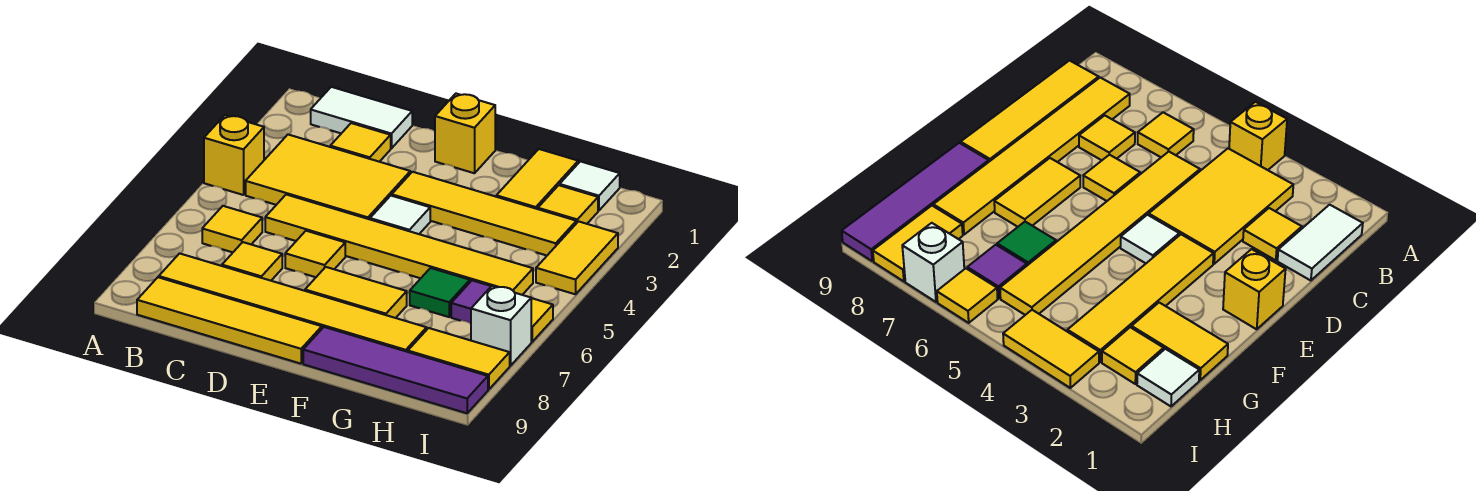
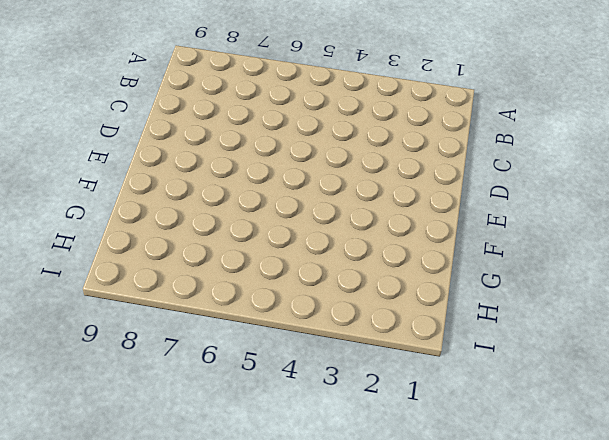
none -> yellow brick A4 level 1
none -> white tile B1:C1 level 1
none -> yellow tile B3:D4 level 1

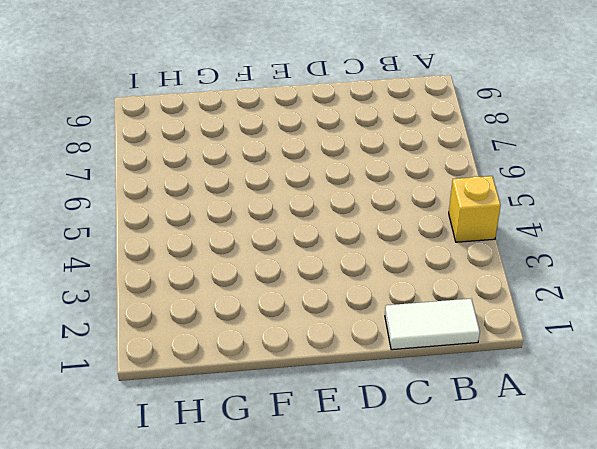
none -> yellow tile B3:D4 level 1
none -> yellow tile B6 level 1
none -> yellow tile B8:G8 level 1

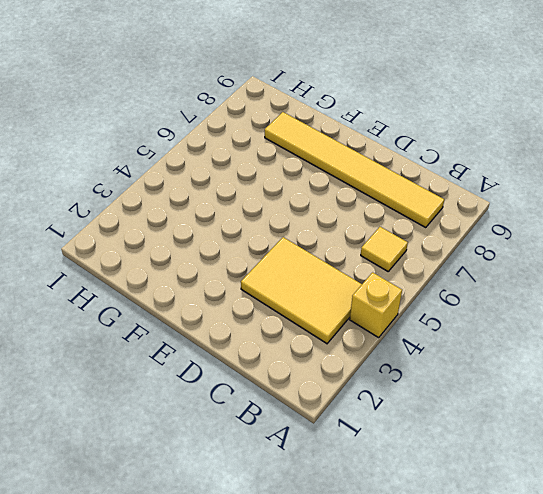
none -> white tile B1:C1 level 1
none -> yellow tile B9:E9 level 1
none -> yellow tile C2 level 1

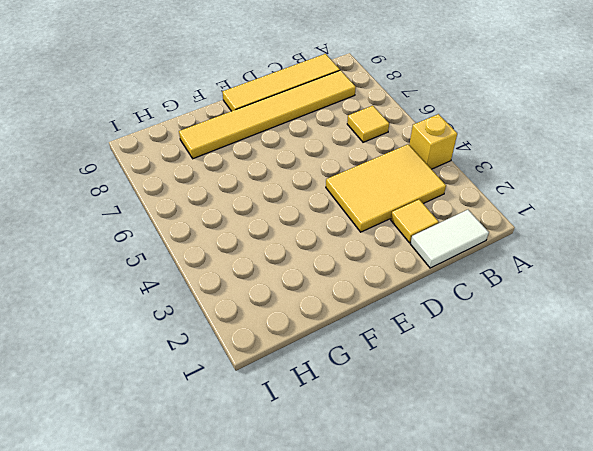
none -> yellow tile C5:H5 level 1
none -> yellow tile C7 level 1
none -> yellow tile D6 level 1

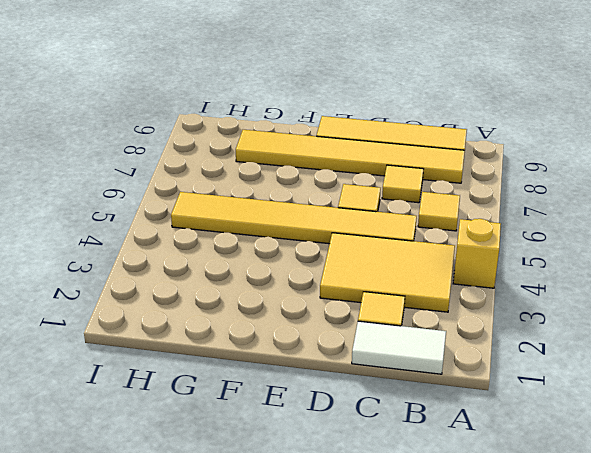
none -> yellow brick E1 level 1
none -> yellow tile E3:H3 level 1
none -> white tile E4 level 1

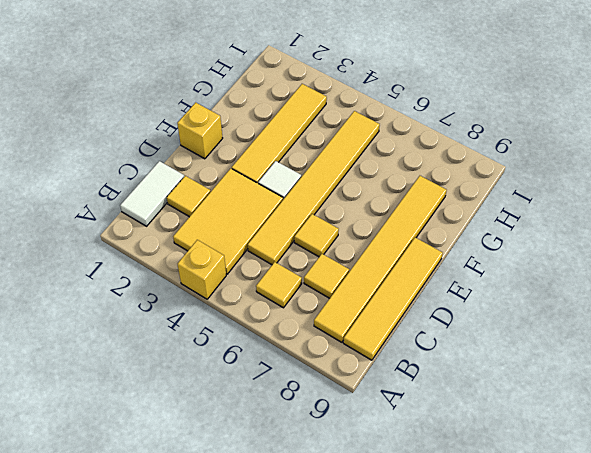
none -> yellow tile E7:F7 level 1
none -> purple tile F9:I9 level 1
none -> yellow tile G1:G2 level 1

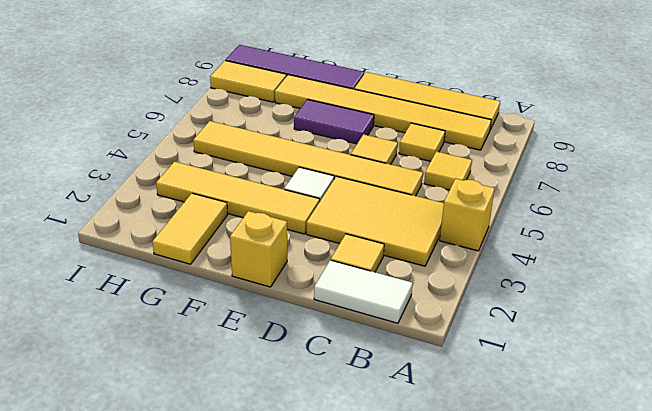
purple tile E7:F7 level 1 -> yellow tile E7:F7 level 1
none -> green tile G6 level 1
none -> white tile H1 level 1
none -> yellow tile H2 level 1

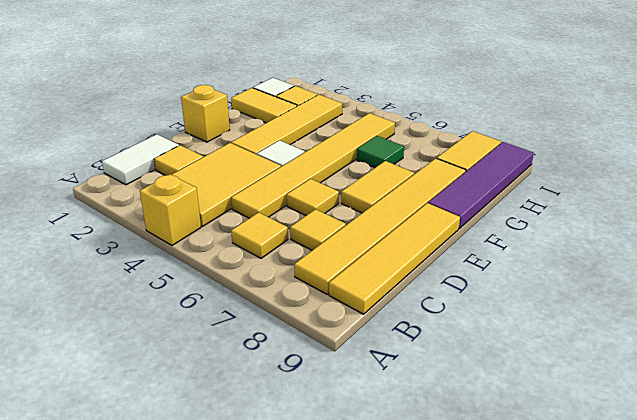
none -> purple tile H6 level 1
none -> yellow tile I3:I4 level 1
none -> yellow tile I6 level 1

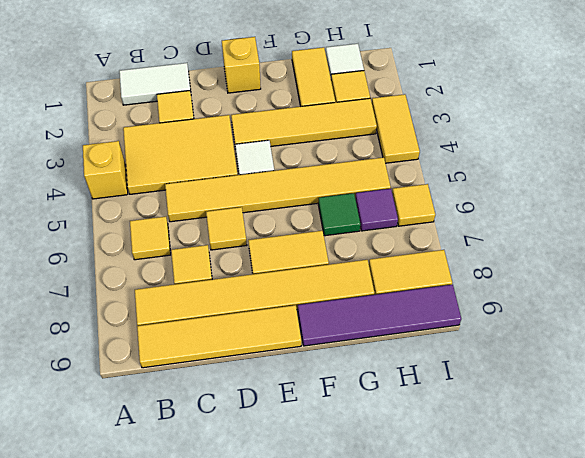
none -> white brick I7 level 1

